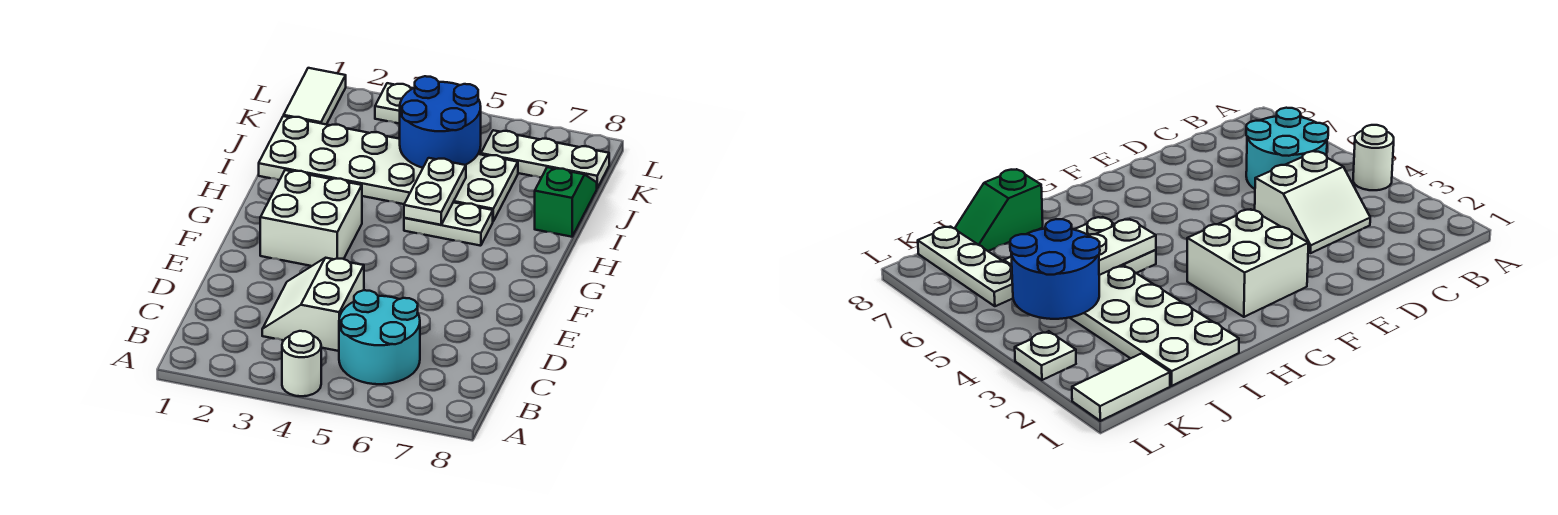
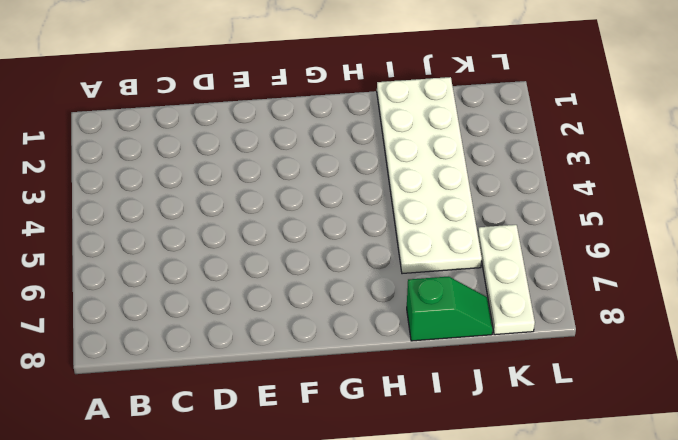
none -> white round brick A4 level 1
none -> cyan round brick B5:C6 level 1
none -> white slope C3:D4 level 1 top 4

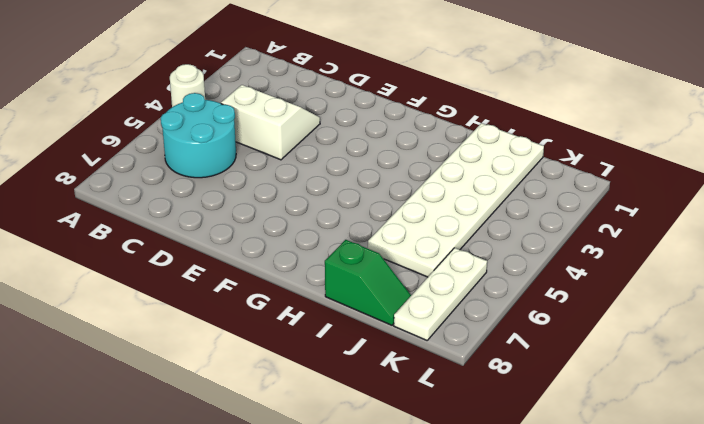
none -> white brick F2:G3 level 1
none -> white plate H5:H6 level 1
none -> white tile K1:L1 level 1

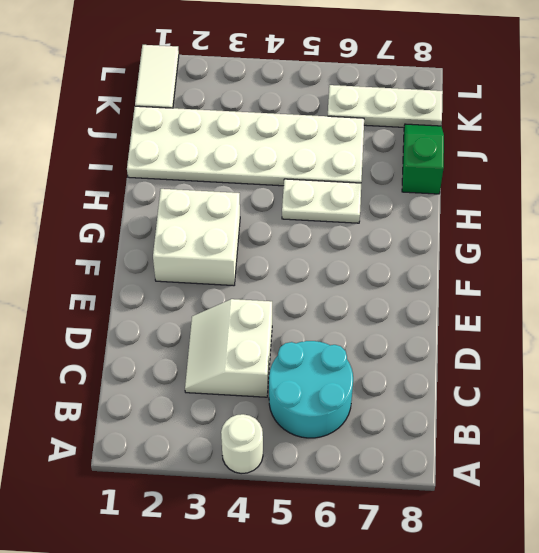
none -> white plate L3 level 1
none -> white plate H5:I5 level 2
none -> blue round brick J4:K5 level 2

